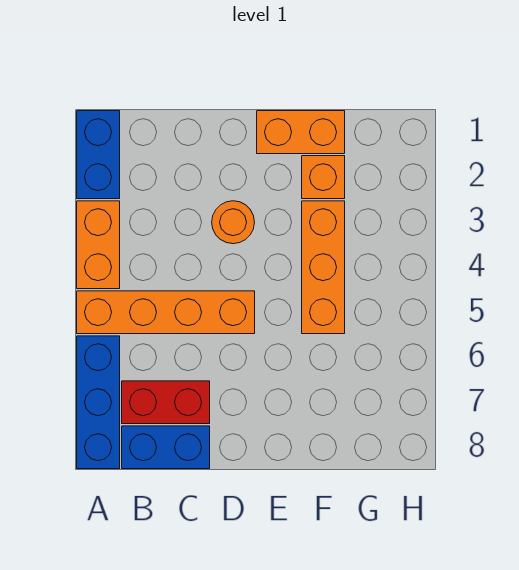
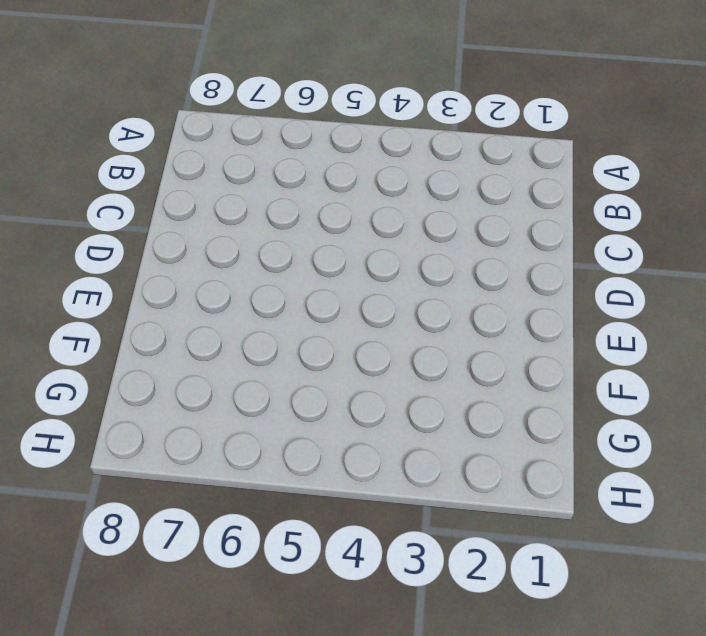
none -> blue brick A1:A2 level 1
none -> orange brick A3:A4 level 1

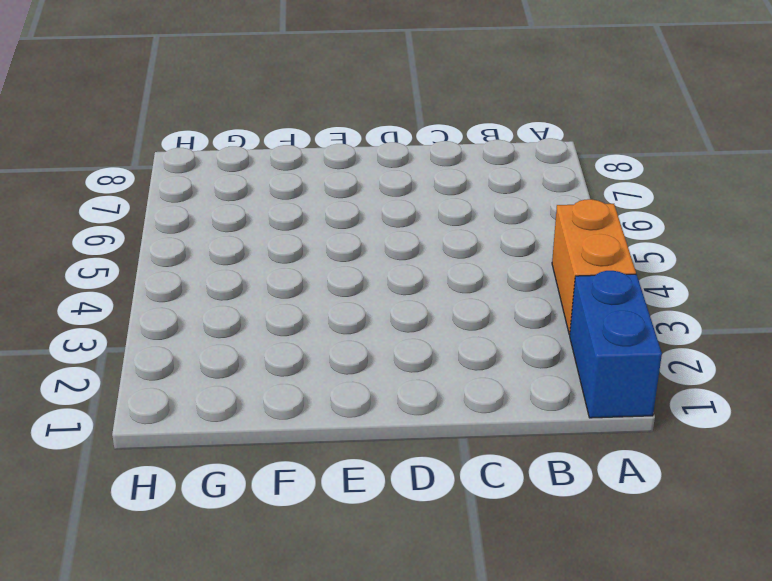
none -> orange brick A5:D5 level 1
none -> blue brick A6:A8 level 1

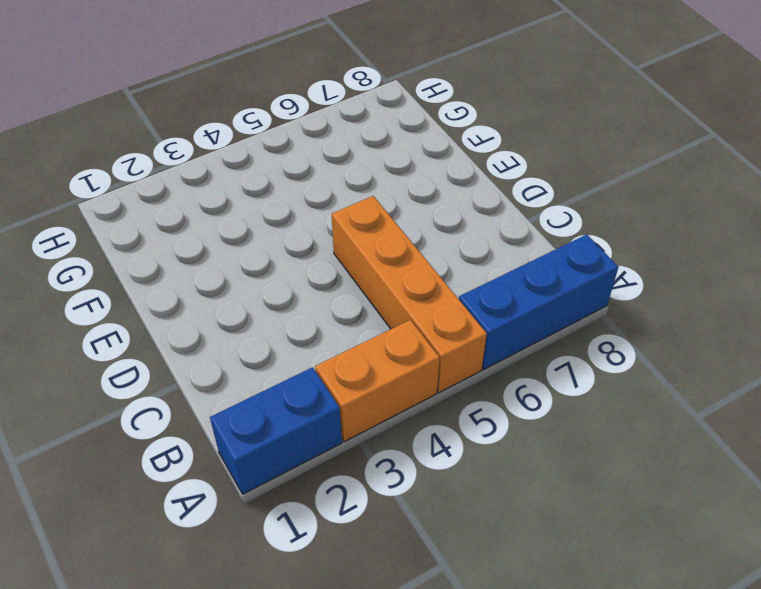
none -> red brick B7:C7 level 1
none -> blue brick B8:C8 level 1

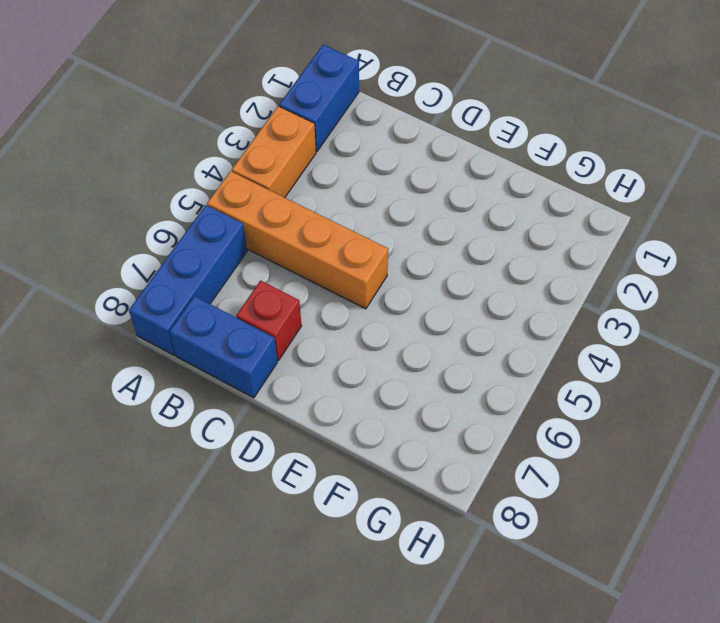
red brick C7 level 1 -> red brick B7:C7 level 1
none -> orange round brick D3 level 1
none -> orange brick E1:F1 level 1

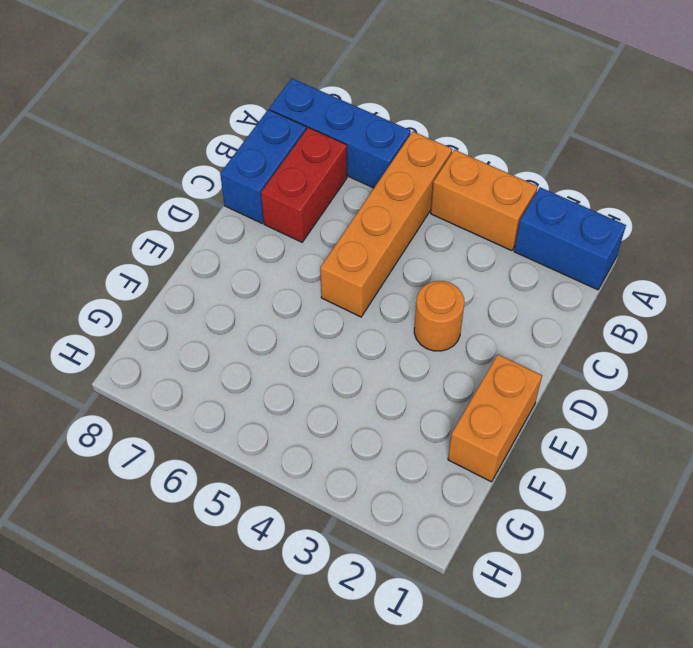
none -> orange brick F2 level 1
none -> orange brick F3:F5 level 1

